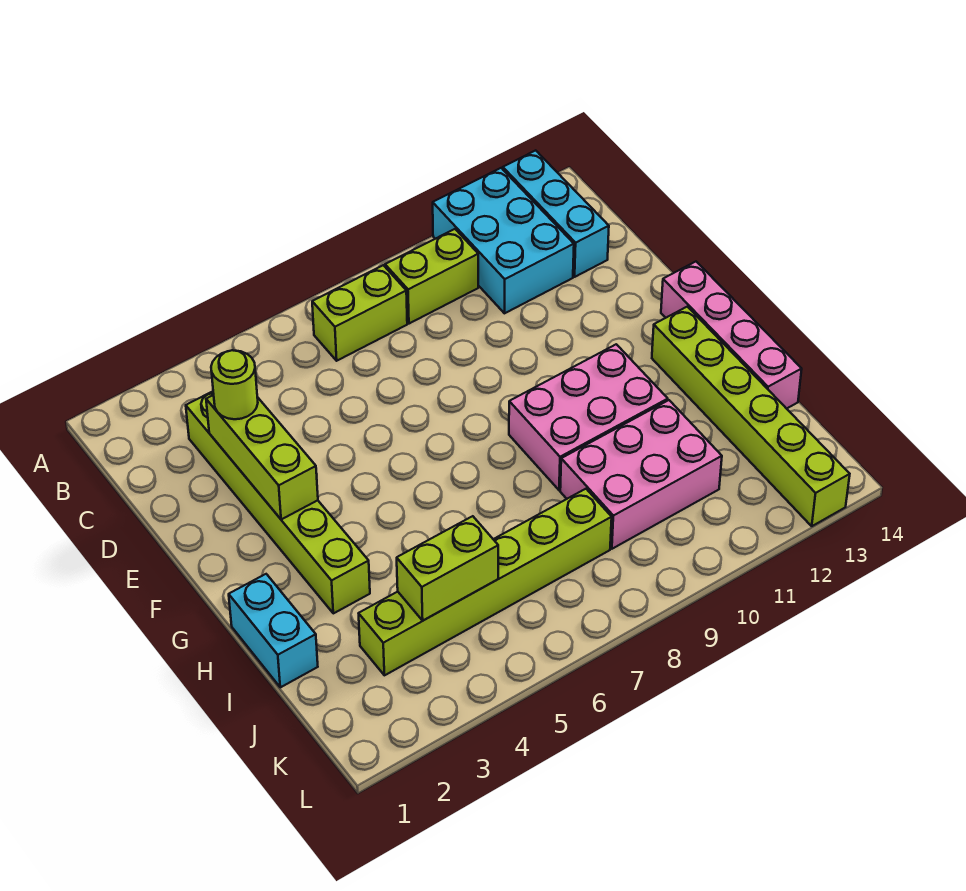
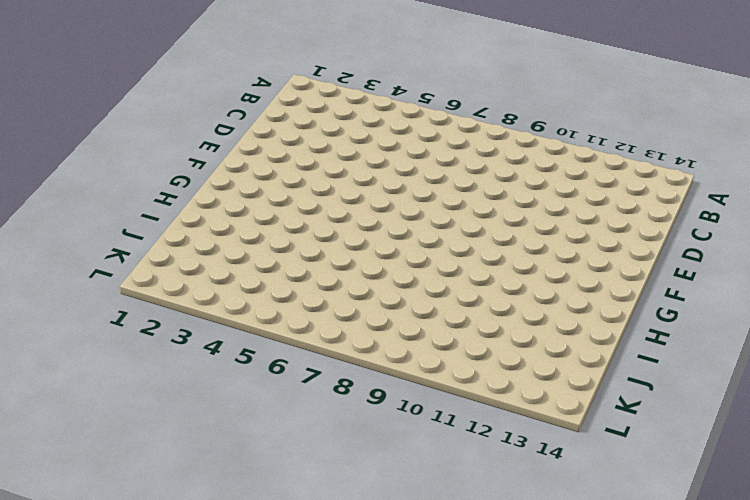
none -> cyan brick A11:C12 level 1
none -> cyan brick A13:C13 level 1
none -> lime brick B7:B8 level 1

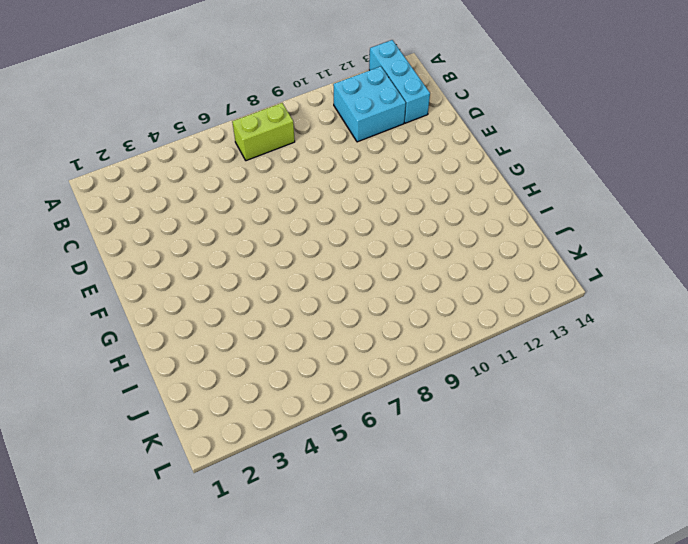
cyan brick B11:C12 level 1 -> cyan brick A11:C12 level 1
none -> lime brick B9:B10 level 1
none -> lime brick C3:H3 level 1
none -> pink brick F14:I14 level 1

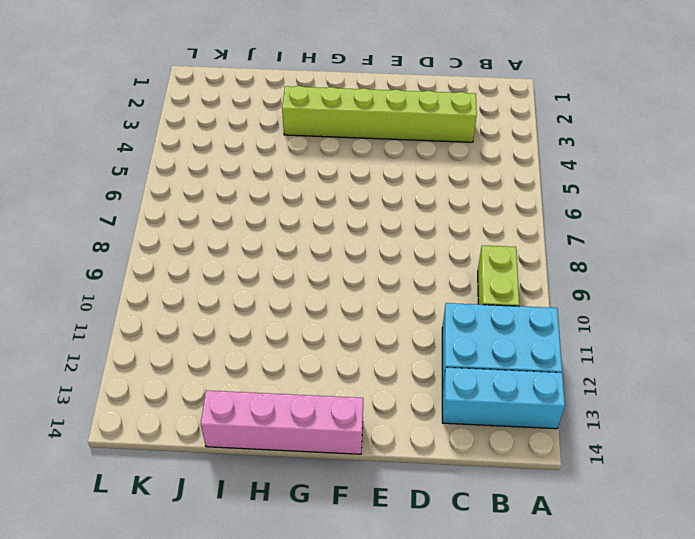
none -> lime brick B7:B8 level 1
none -> pink brick G9:H11 level 1
none -> lime brick G13:L13 level 1

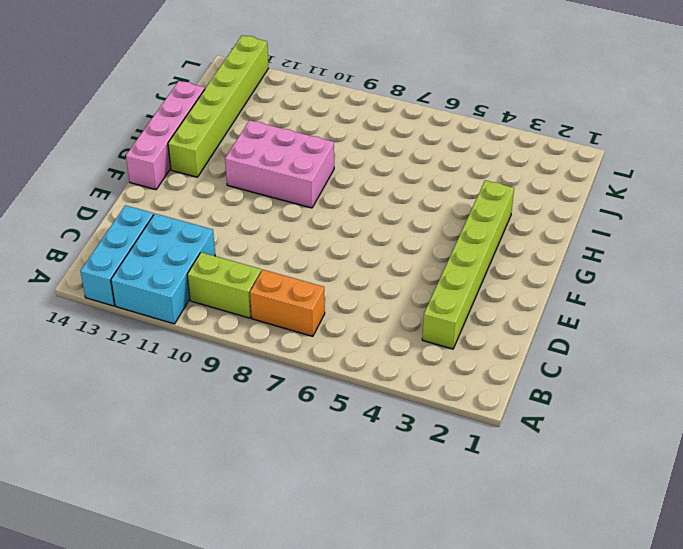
orange brick B7:B8 level 1 -> lime brick B7:B8 level 1
none -> cyan brick H1:I1 level 1
none -> pink brick I9:J11 level 1
none -> lime brick J3:J8 level 1

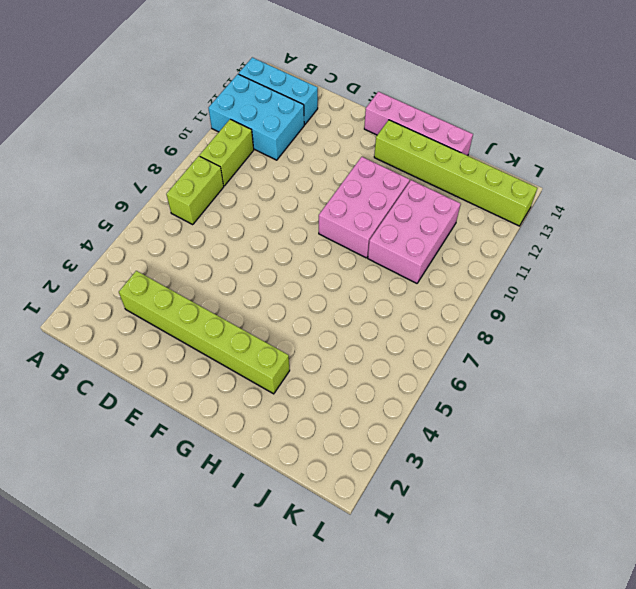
none -> cyan brick H1:I1 level 1
none -> lime brick J3:J8 level 1
none -> lime brick D3:F3 level 2

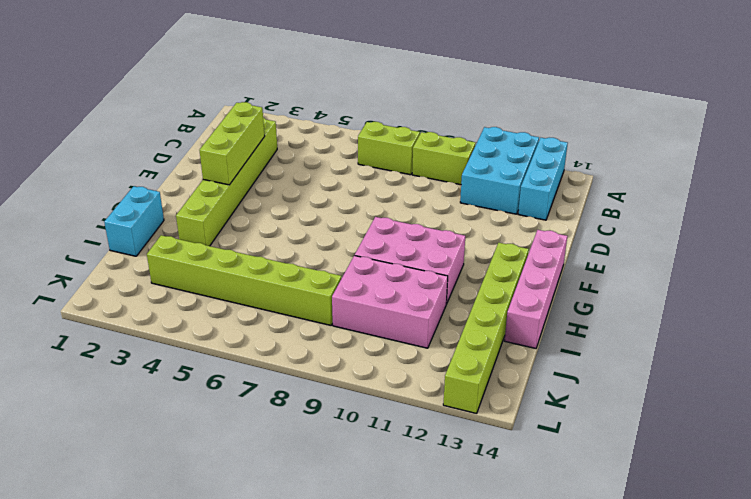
none -> lime brick J4:J5 level 2
none -> lime round brick D3 level 3

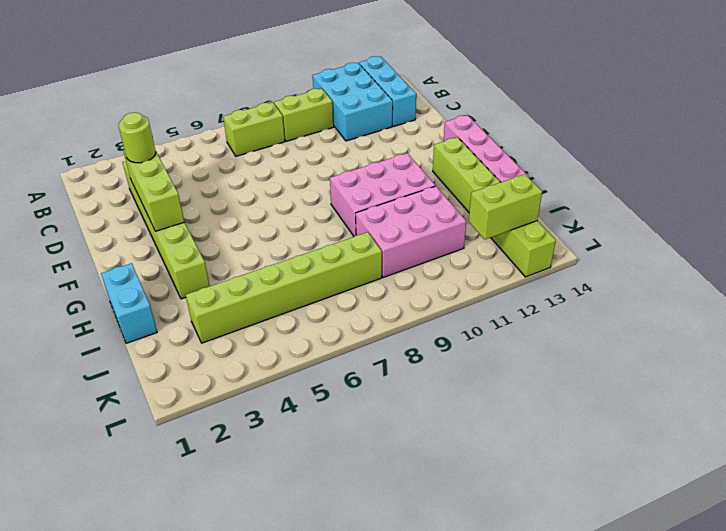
lime brick K12:K13 level 2 -> lime brick J4:J5 level 2

